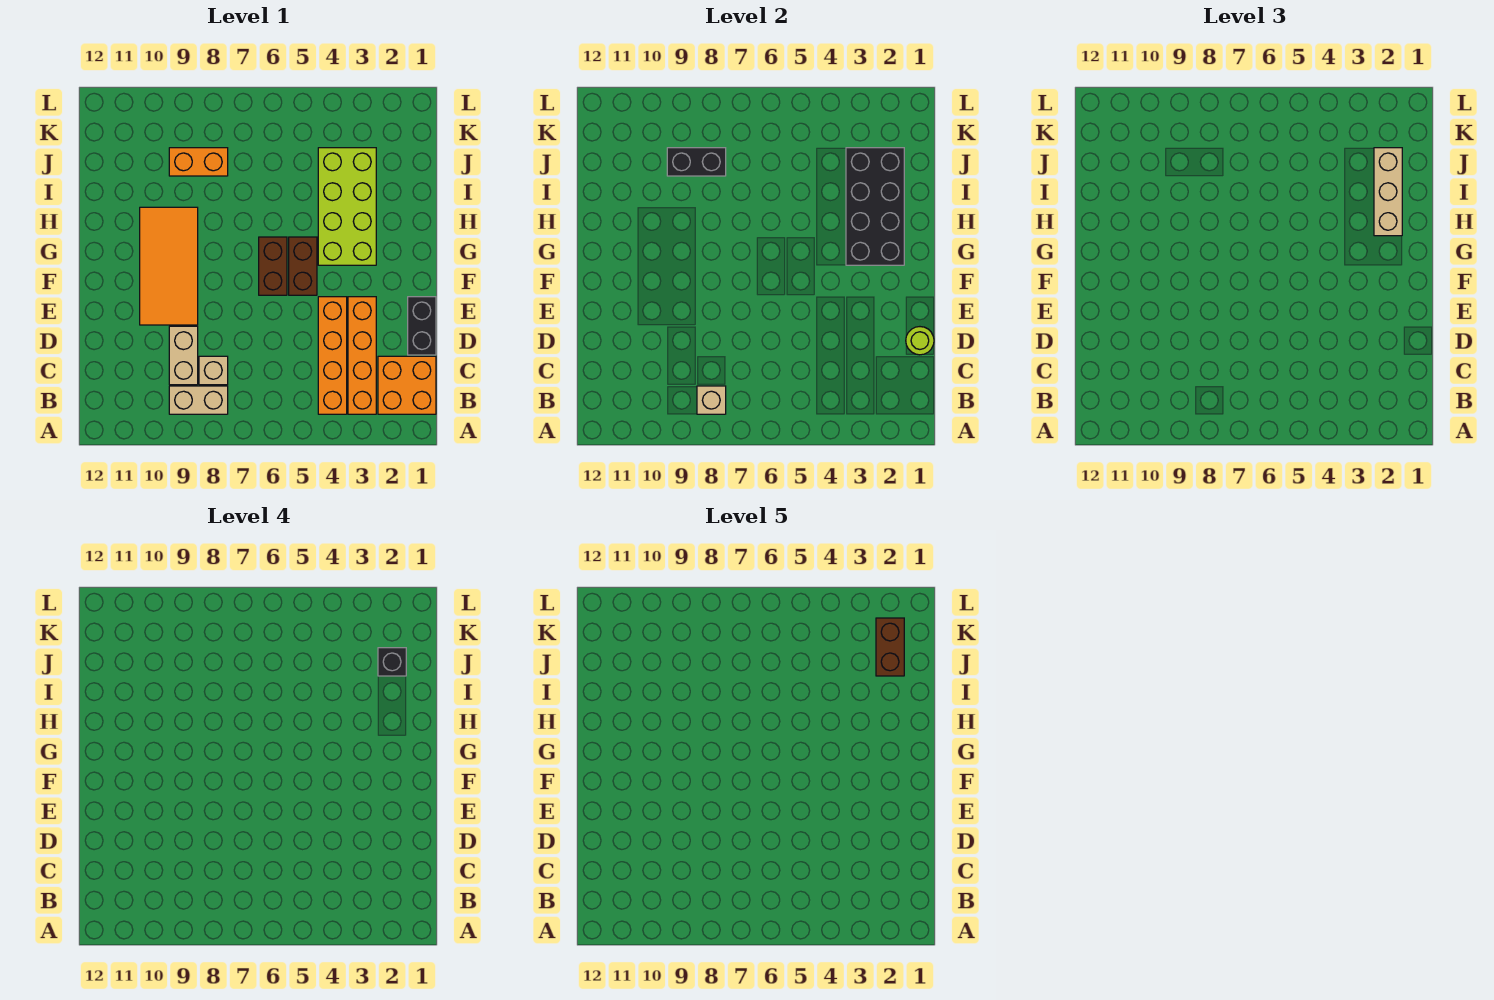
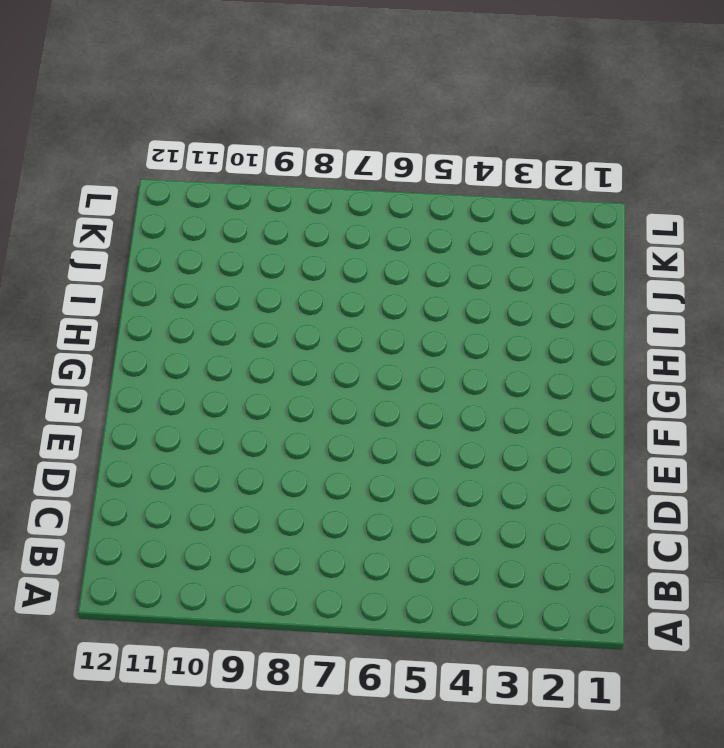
none -> orange brick B1:C2 level 1
none -> orange brick B3:E3 level 1
none -> orange brick B4:E4 level 1

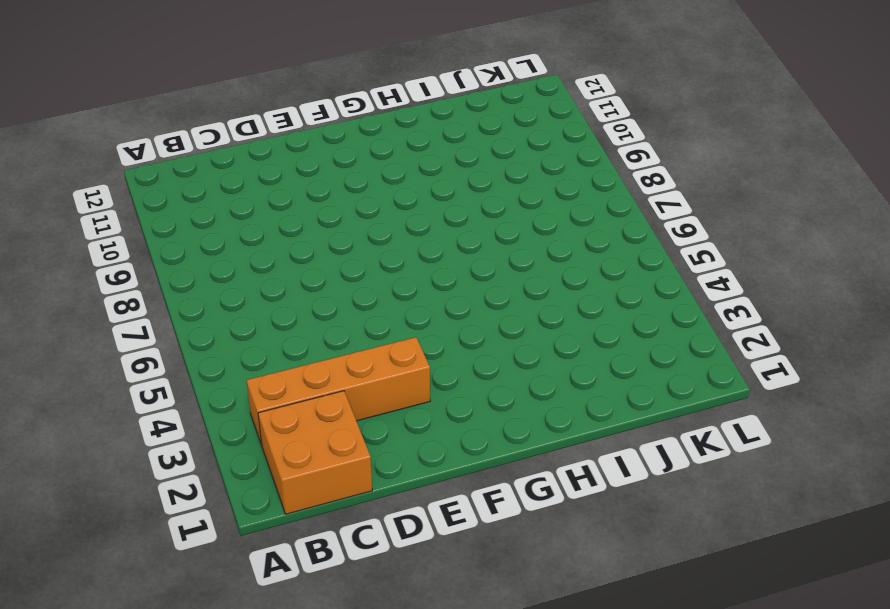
none -> orange brick B4:E4 level 1
none -> tan brick B8:B9 level 1
none -> tan brick C8 level 1

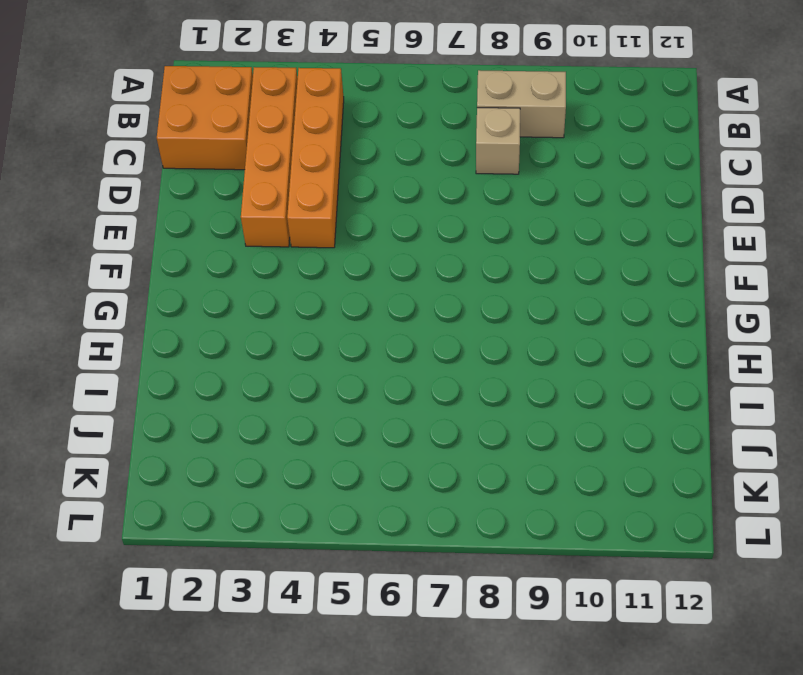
none -> tan brick C9:D9 level 1
none -> black brick D1:E1 level 1
none -> orange tile E9:H10 level 1

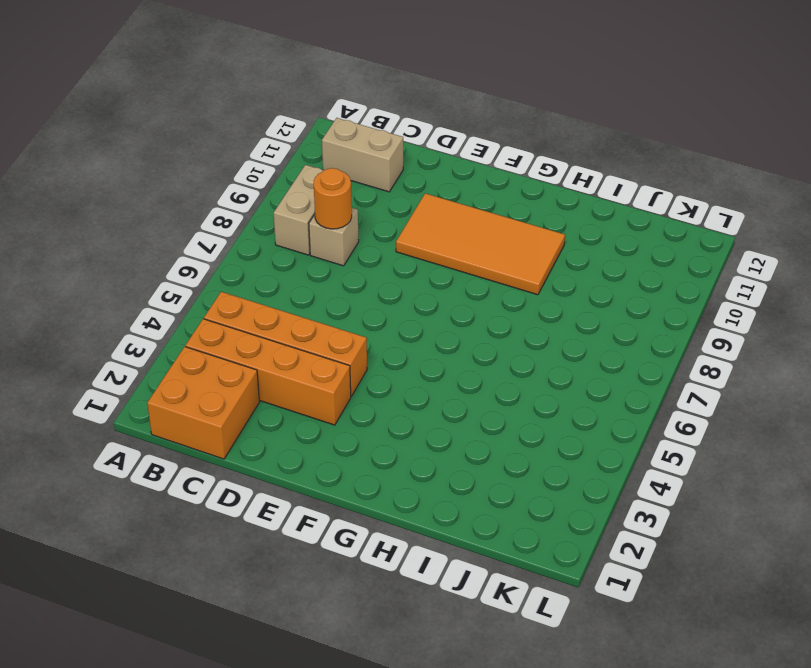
tan brick B11:C11 level 1 -> tan brick C9:D9 level 1
orange round brick C8 level 2 -> none
none -> black brick D1:E1 level 1
none -> brown brick F5:G5 level 1
none -> brown brick F6:G6 level 1

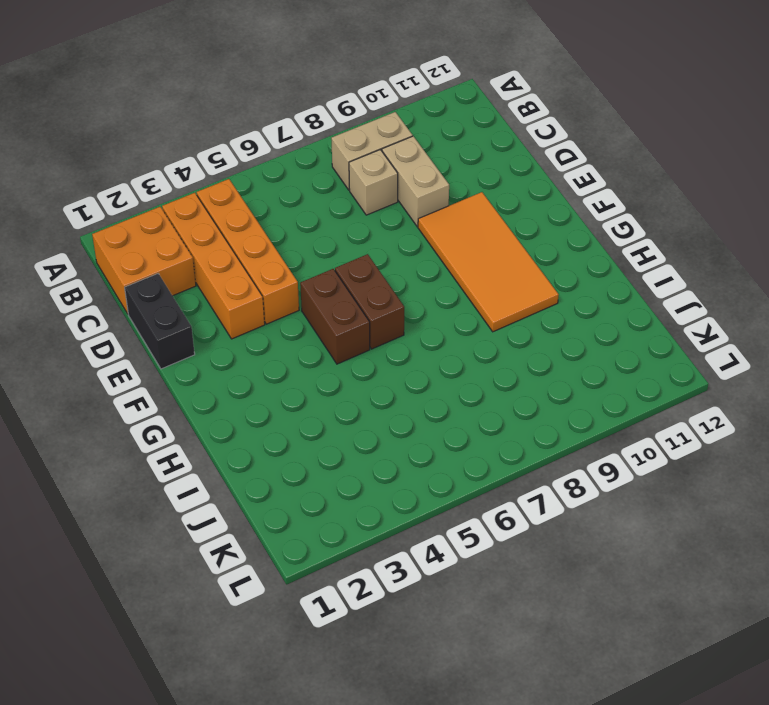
none -> lime brick G3:J4 level 1
none -> orange brick J8:J9 level 1
none -> tan brick B8 level 2

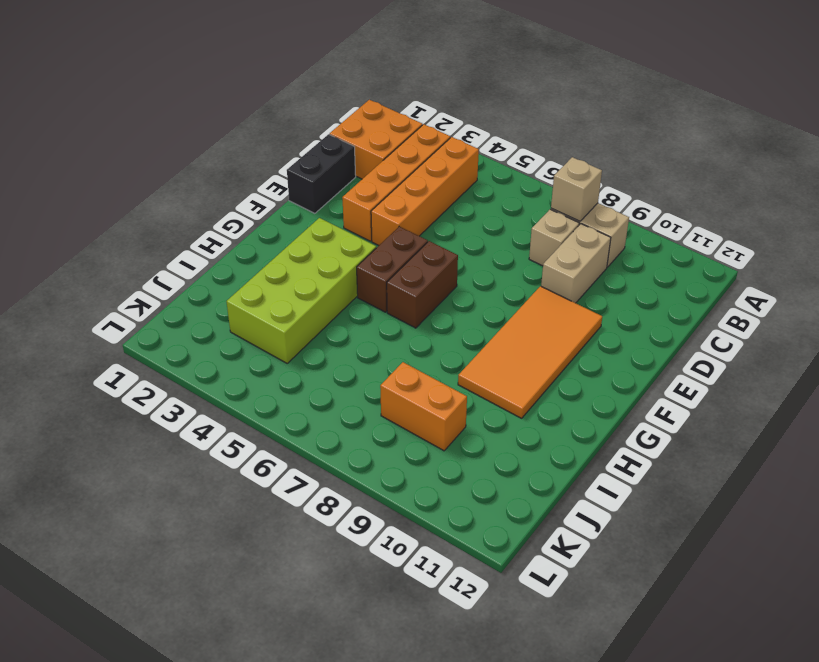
none -> lime round brick D1 level 2
none -> black brick G2:J3 level 2
none -> black brick J8:J9 level 2

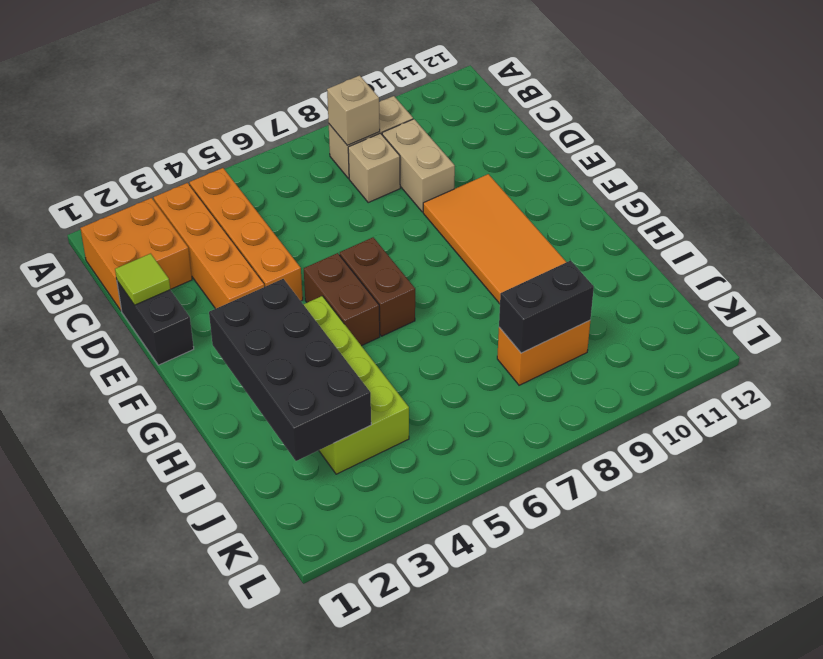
lime tile D1 level 2 -> lime round brick D1 level 2
none -> tan brick H2:J2 level 3
none -> black brick J2 level 4
none -> brown brick J2:K2 level 5

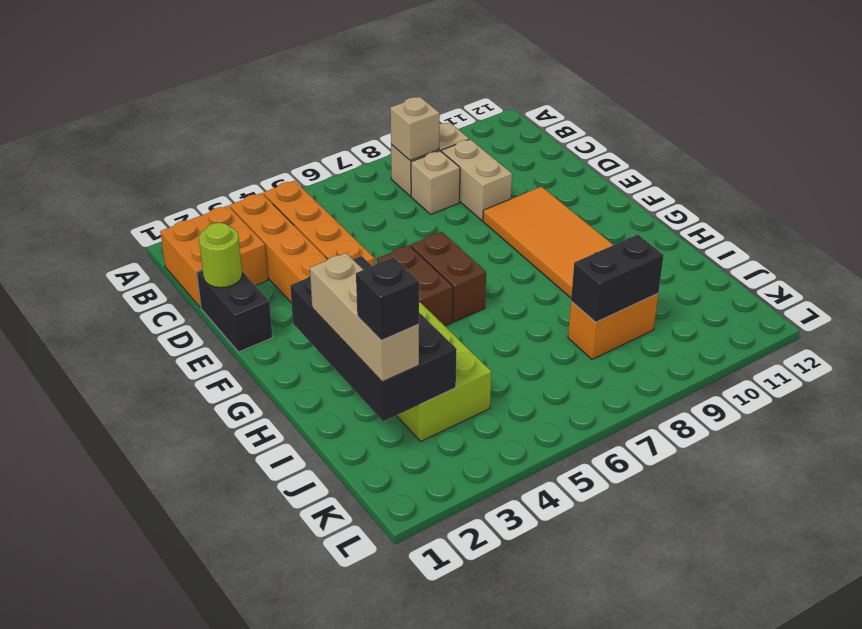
none -> brown brick J2:K2 level 5

